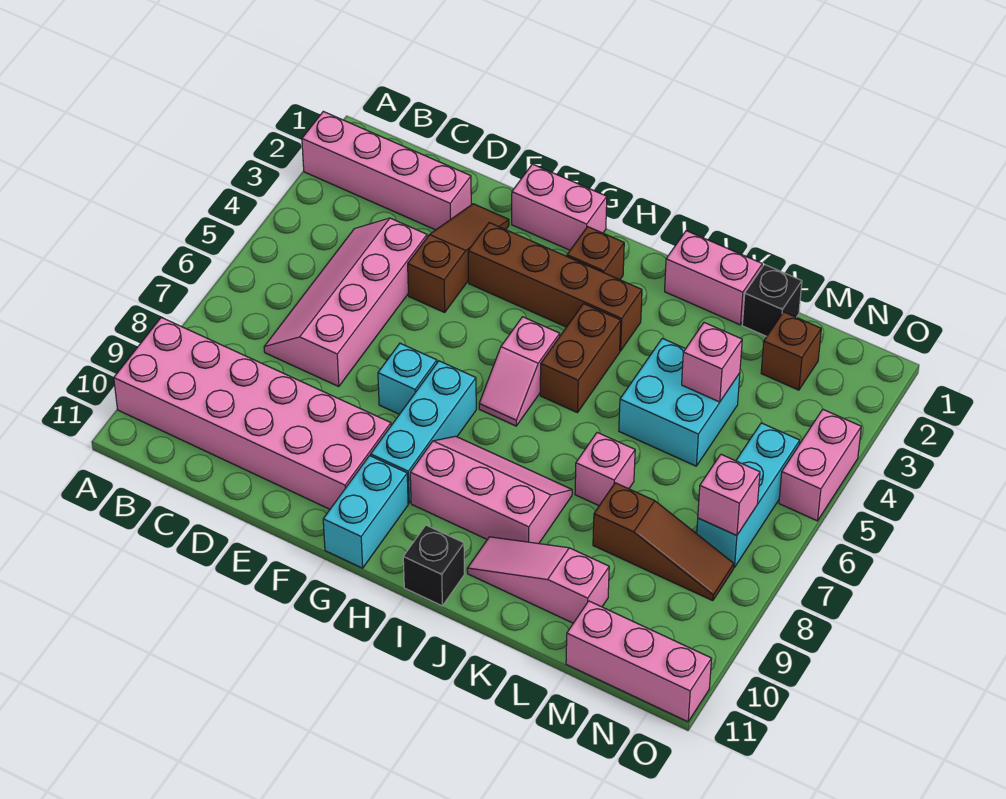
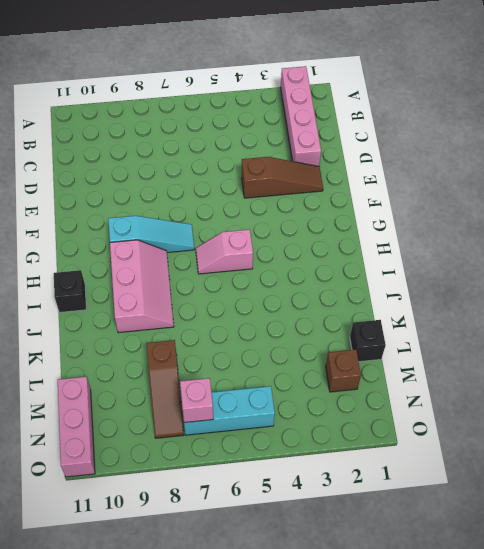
cyan slope G7:G9 level 1 top 9 -> cyan brick G7:G9 level 1
none -> pink brick A9:F10 level 1
none -> pink slope C4:D7 level 1 top D
none -> pink brick F1:G1 level 1

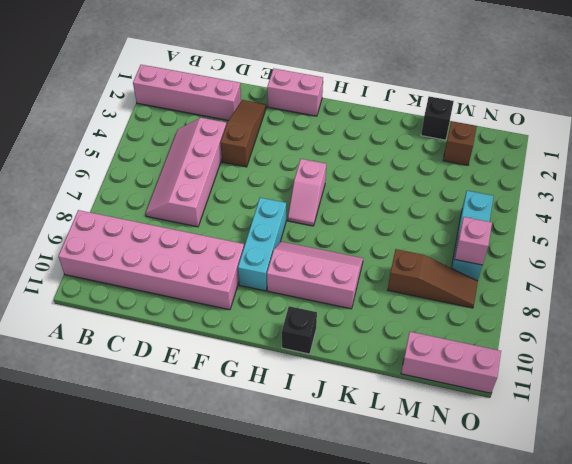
none -> brown brick F3:I3 level 1
none -> cyan brick F7 level 1
none -> cyan brick G10:G11 level 1

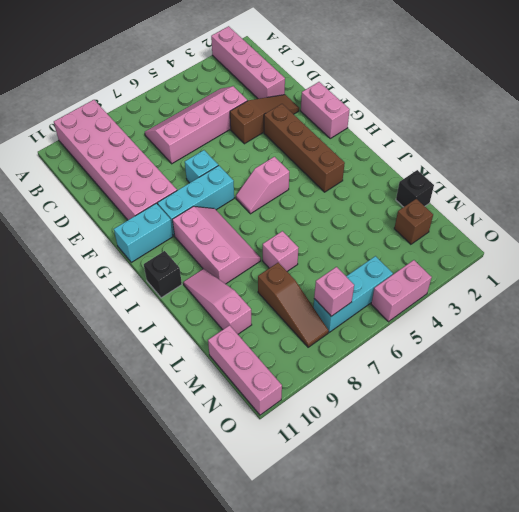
none -> brown brick H2 level 1
none -> brown brick I4:I5 level 1
none -> pink brick J1:K1 level 1

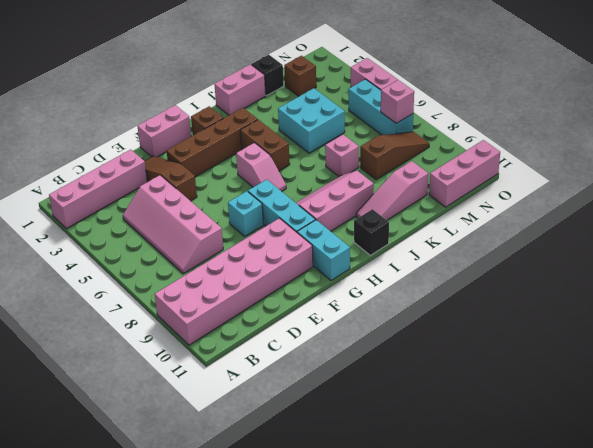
none -> pink brick L4 level 2

